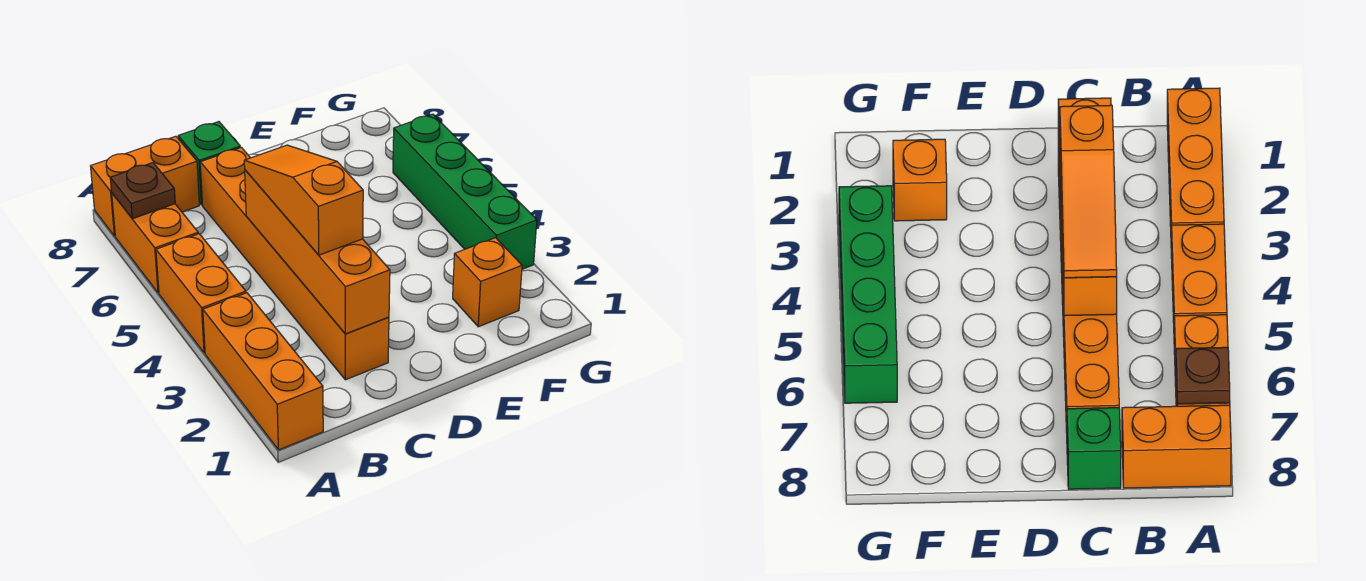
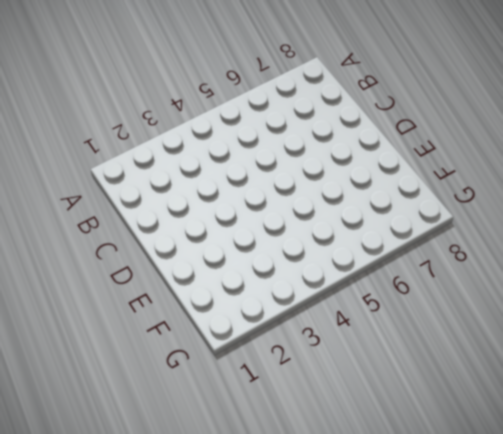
none -> orange brick A1:A3 level 1
none -> orange brick A4:A5 level 1

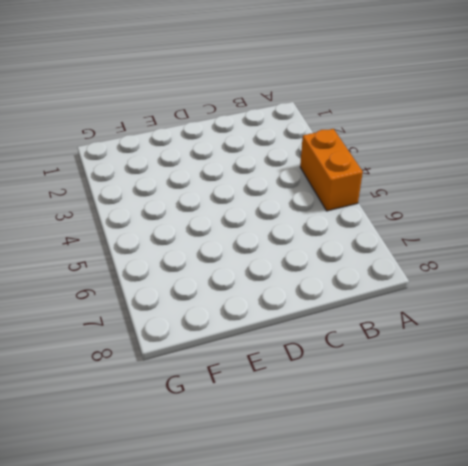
none -> orange brick A1:A3 level 1
none -> orange brick A6:A7 level 1

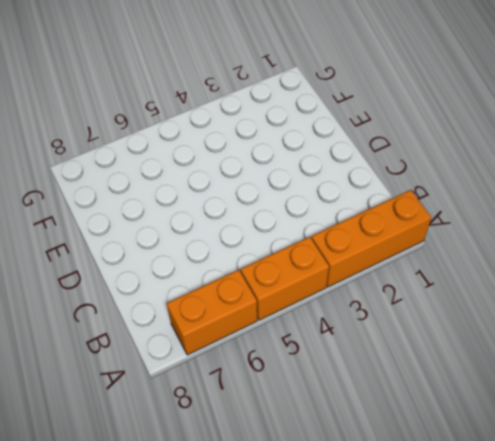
none -> orange brick A8:B8 level 1
none -> orange brick C2:C7 level 1

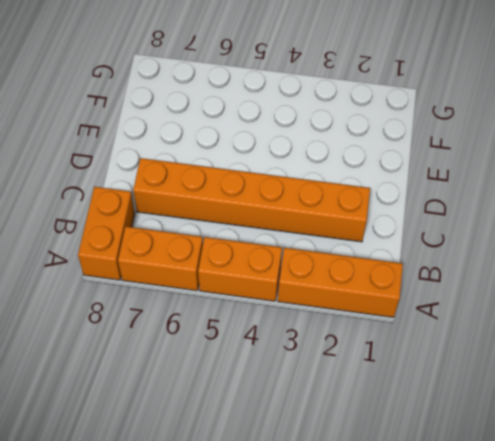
none -> green brick C8 level 1
none -> orange brick F2 level 1

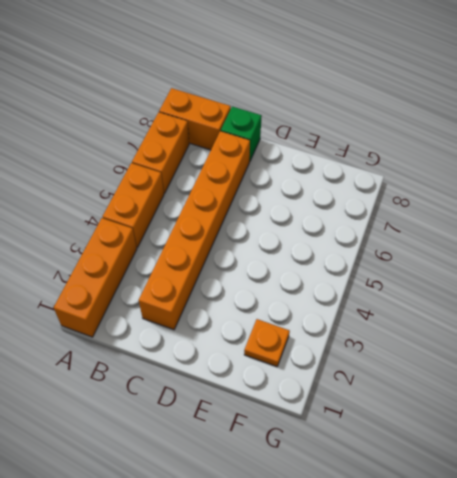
orange plate F2 level 1 -> orange brick F2 level 1
none -> green brick G3:G6 level 1
none -> brown plate A7 level 2

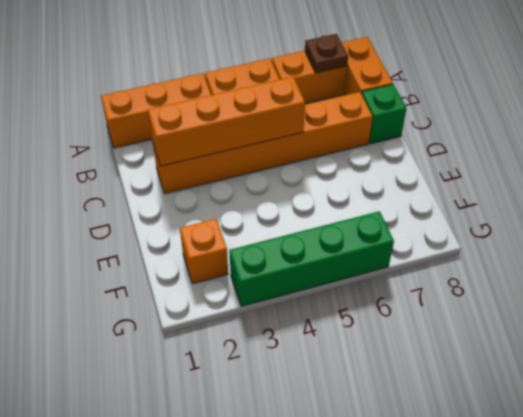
none -> orange slope C3:C5 level 3 top 3

